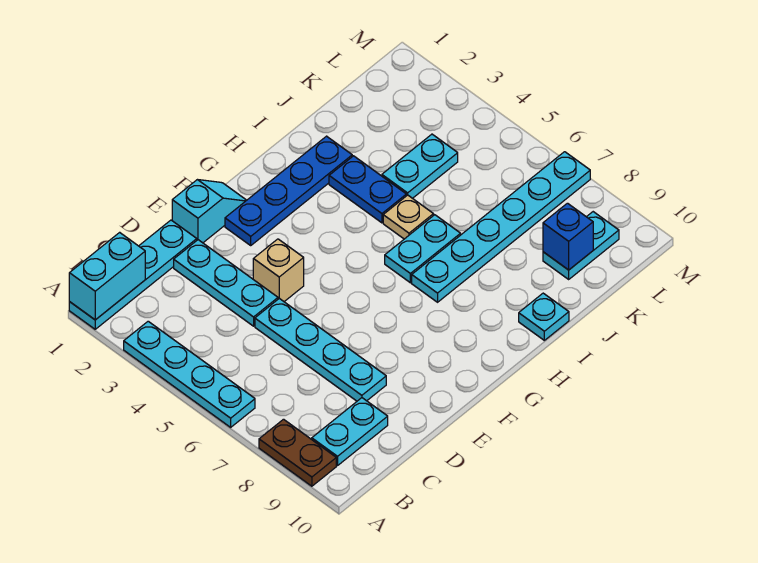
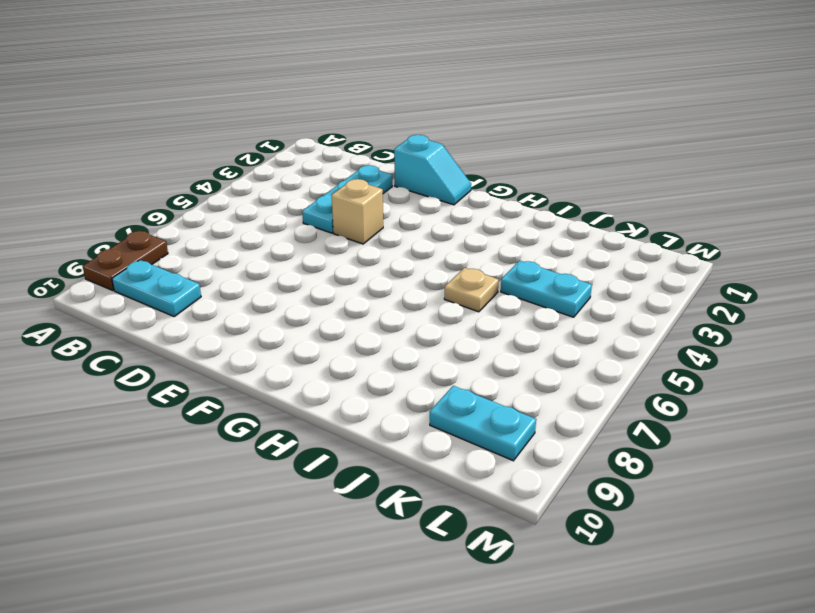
none -> cyan plate A1:D1 level 1
none -> cyan plate A3:A6 level 1
none -> cyan plate D5:D8 level 1

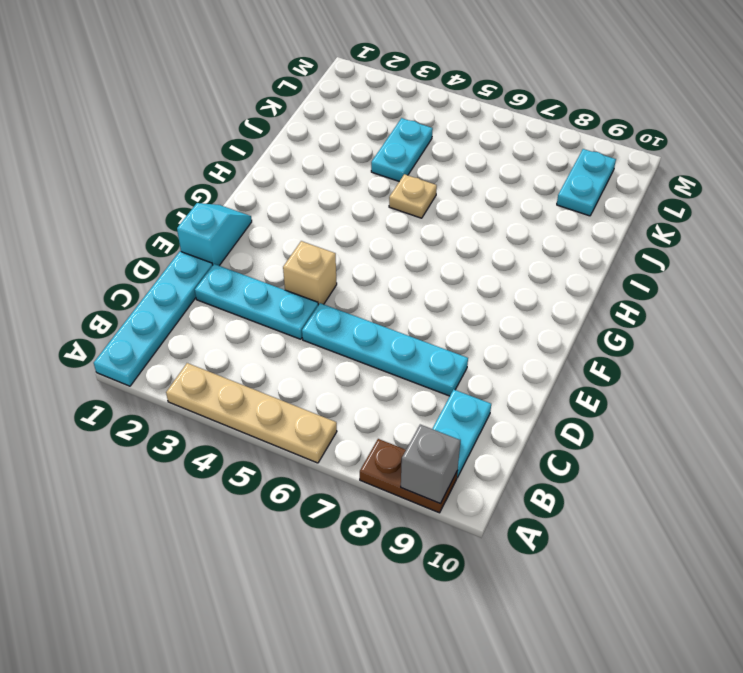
tan plate A3:A6 level 1 -> cyan plate A3:A6 level 1
grey brick A9 level 2 -> none
none -> blue plate F2:I2 level 1
none -> cyan plate H6:I6 level 1
none -> cyan plate H7:M7 level 1

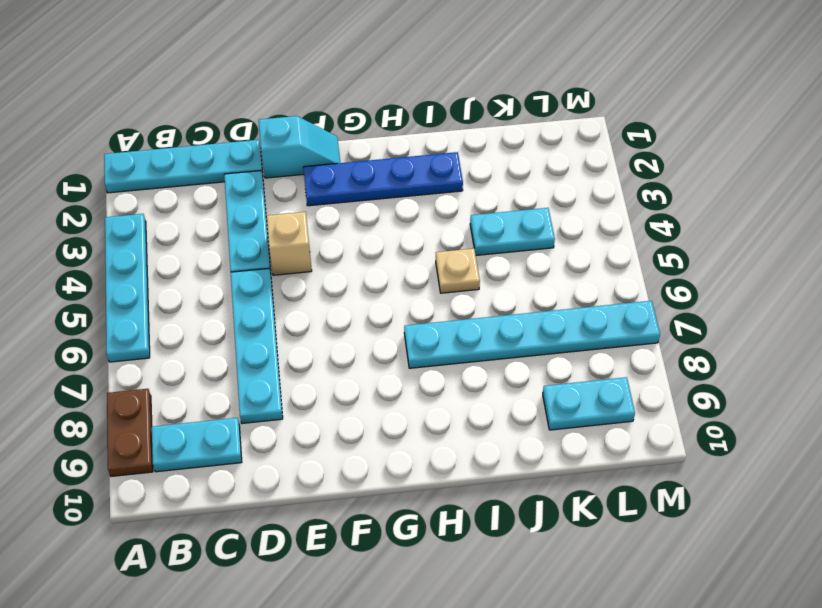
none -> cyan plate H6:I6 level 1
none -> blue plate I3:I4 level 1
none -> cyan plate I10 level 1

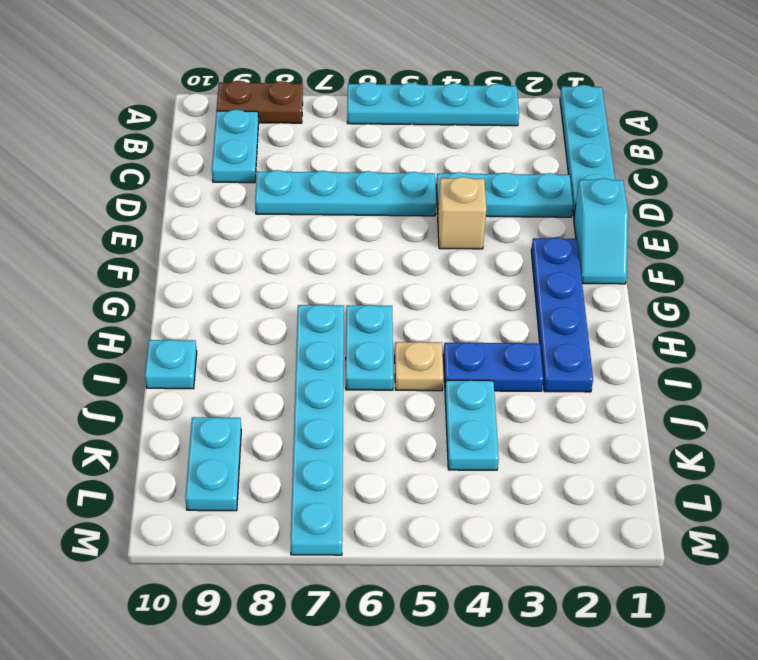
none -> cyan brick A1:B1 level 2
none -> blue brick K9 level 2

